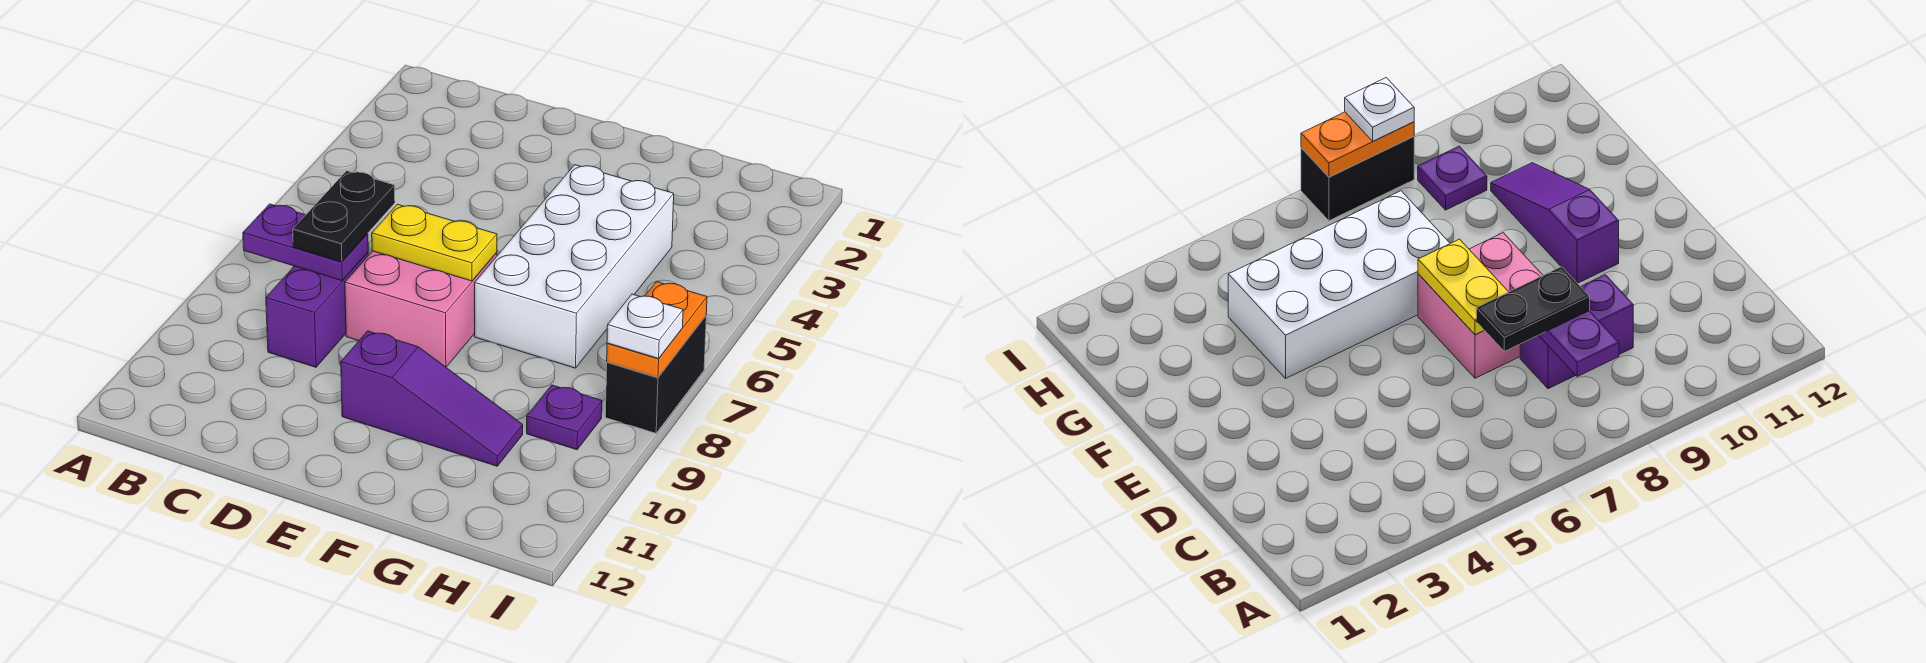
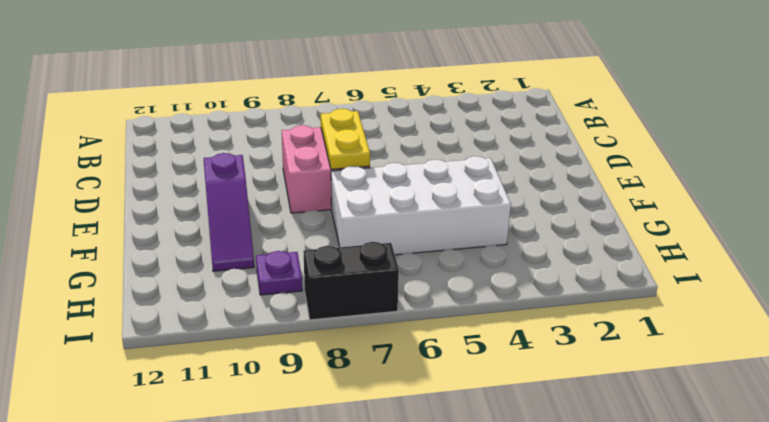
none -> purple brick C8:C9 level 1
none -> purple plate B8:C8 level 2

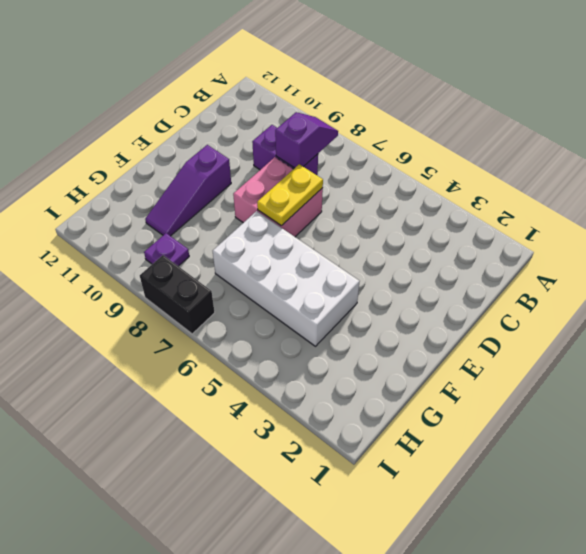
purple slope B8:C8 level 2 top C -> purple plate B8:C8 level 2
none -> orange plate I7:I8 level 2
none -> black plate C7:C8 level 3

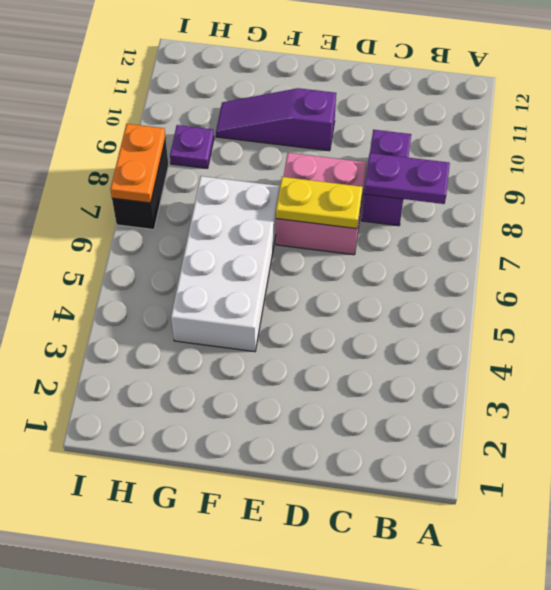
none -> black plate C7:C8 level 3
none -> white plate I8 level 3

